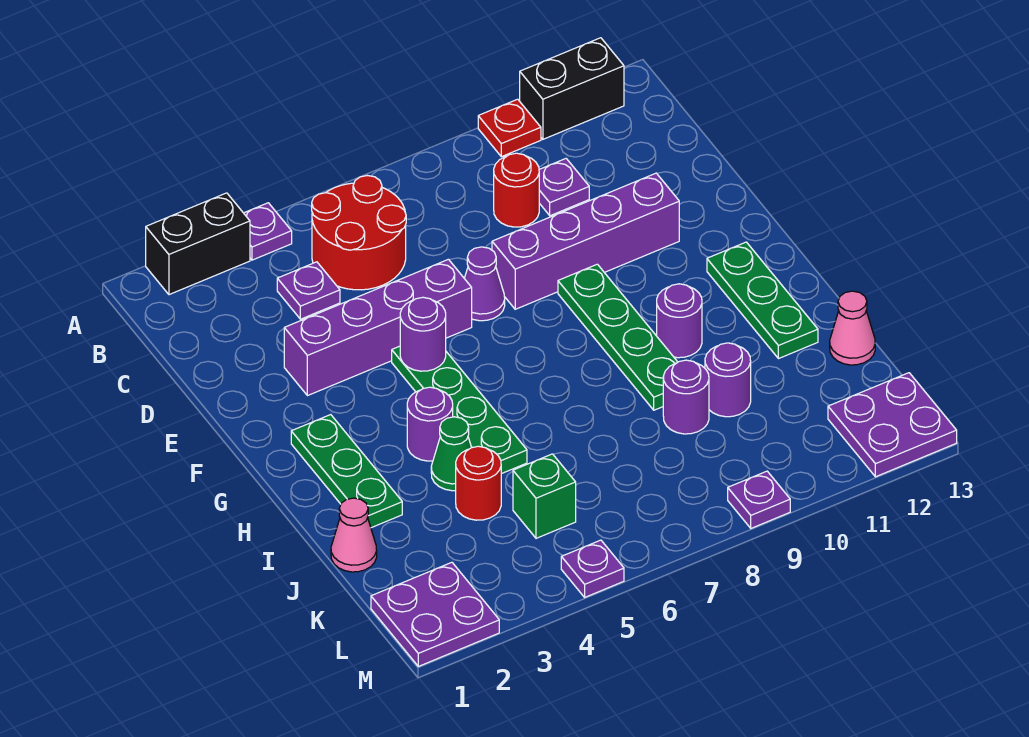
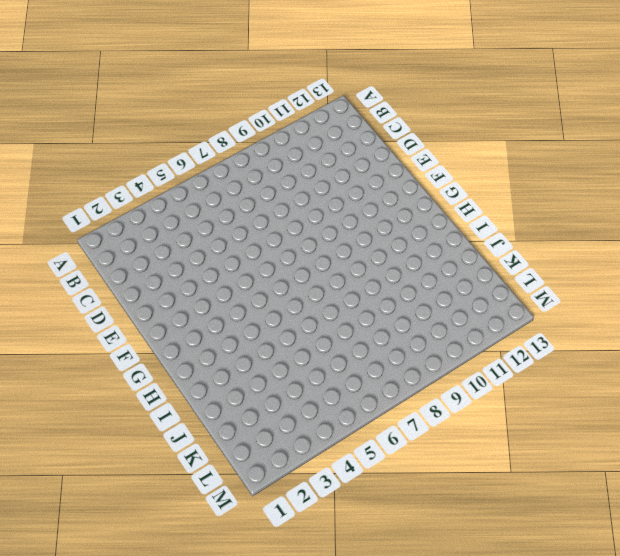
none -> black brick A2:A3 level 1
none -> purple plate A4 level 1
none -> red plate A10 level 1

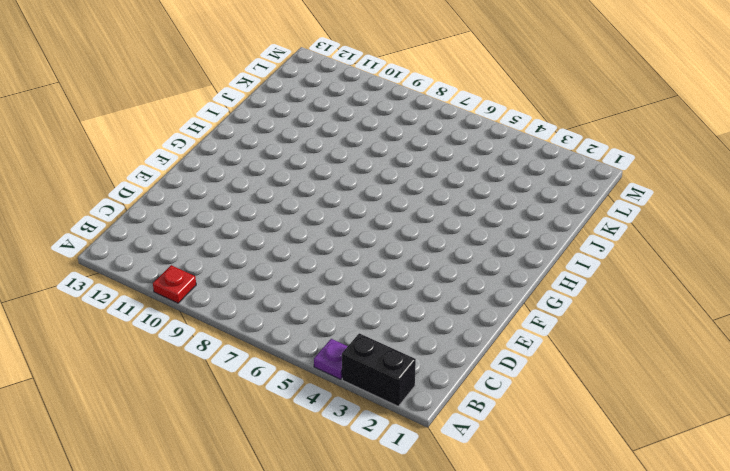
none -> black brick A11:A12 level 1
none -> red round brick B5:C6 level 1
none -> purple plate C4 level 1

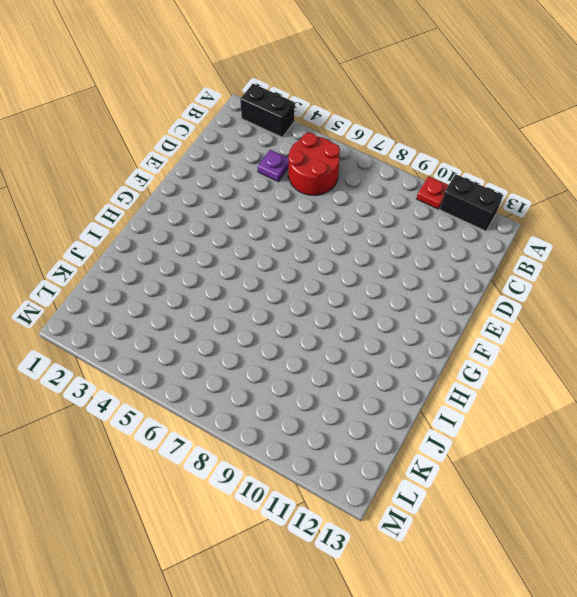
none -> purple plate A4 level 1
none -> red round brick C9 level 1
none -> purple plate C10 level 1

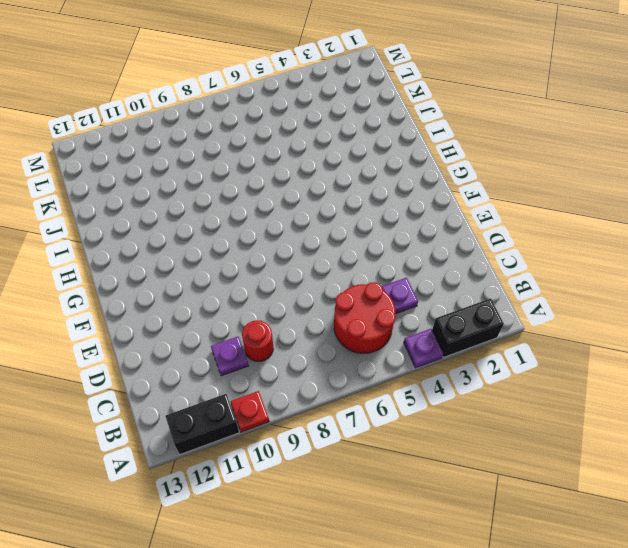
none -> purple brick E3:E6 level 1
none -> purple cone E7 level 1
none -> purple brick E8:E11 level 1

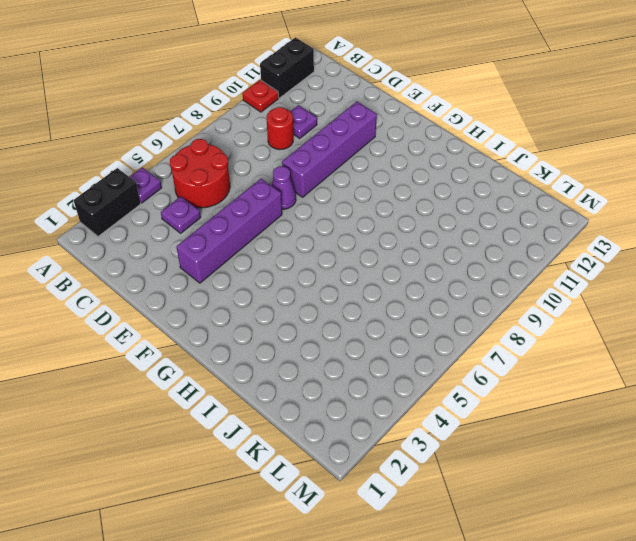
none -> green plate F5:I5 level 1
none -> green plate F9:I9 level 1
none -> green plate G2:I2 level 1

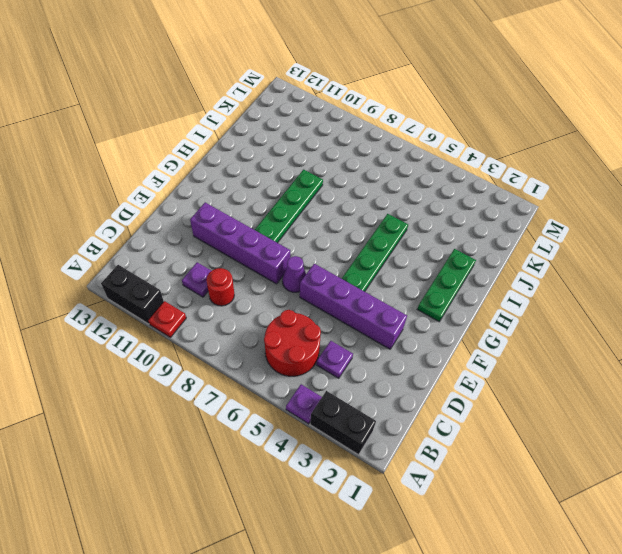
none -> green plate G12:I12 level 1
none -> purple round brick H4 level 1
none -> purple round brick H10 level 1

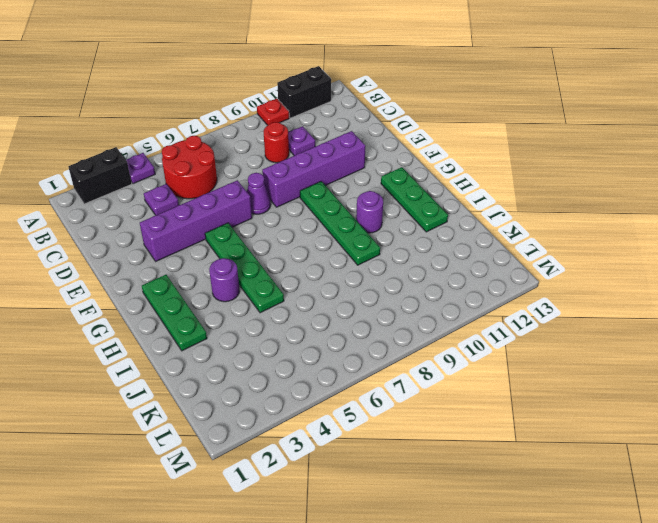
none -> green cone I4 level 1
none -> pink cone J1 level 1
none -> red round brick J4 level 1

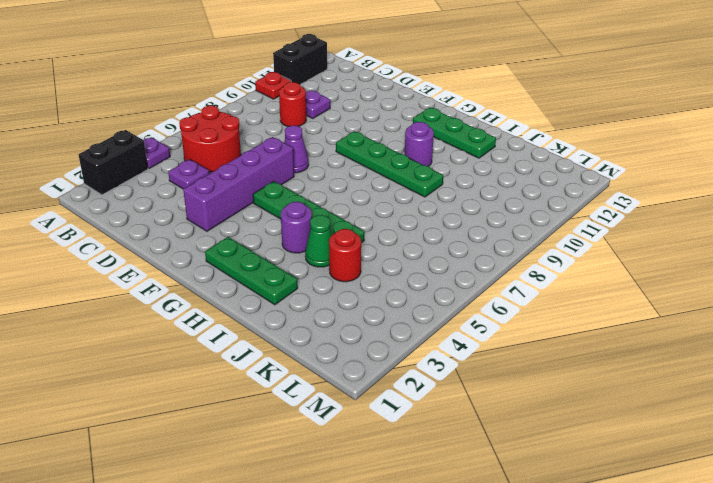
none -> purple brick E8:E11 level 1
none -> pink cone J1 level 1
none -> purple round brick J9 level 1

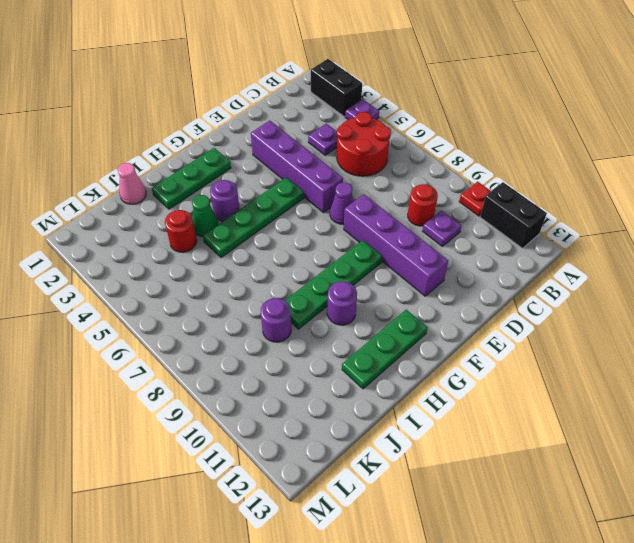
none -> purple round brick J10 level 1
none -> pink cone J13 level 1
none -> green brick K5 level 1

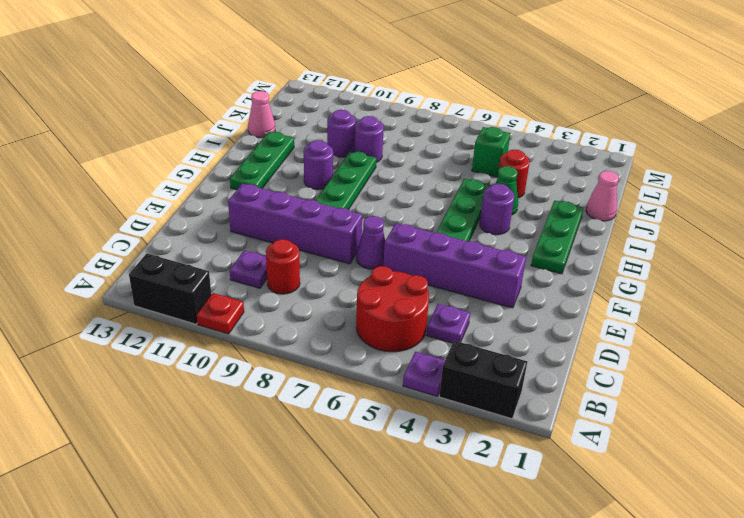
none -> purple plate L1:M2 level 1
none -> purple plate L12:M13 level 1
none -> purple plate M5 level 1

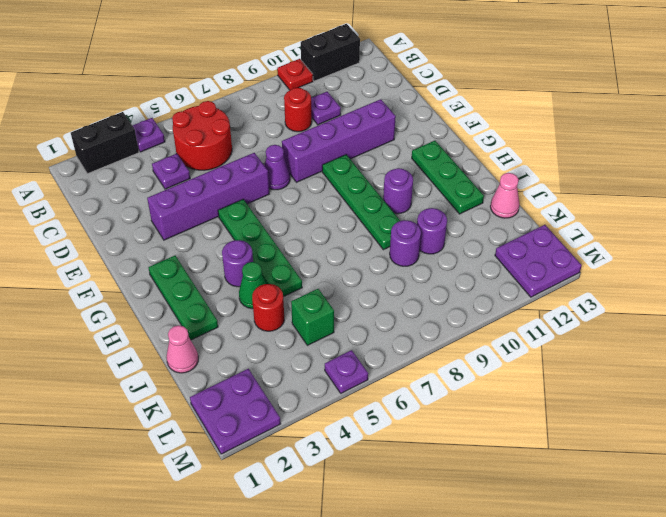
none -> purple plate M9 level 1
none -> purple round brick F5 level 2

